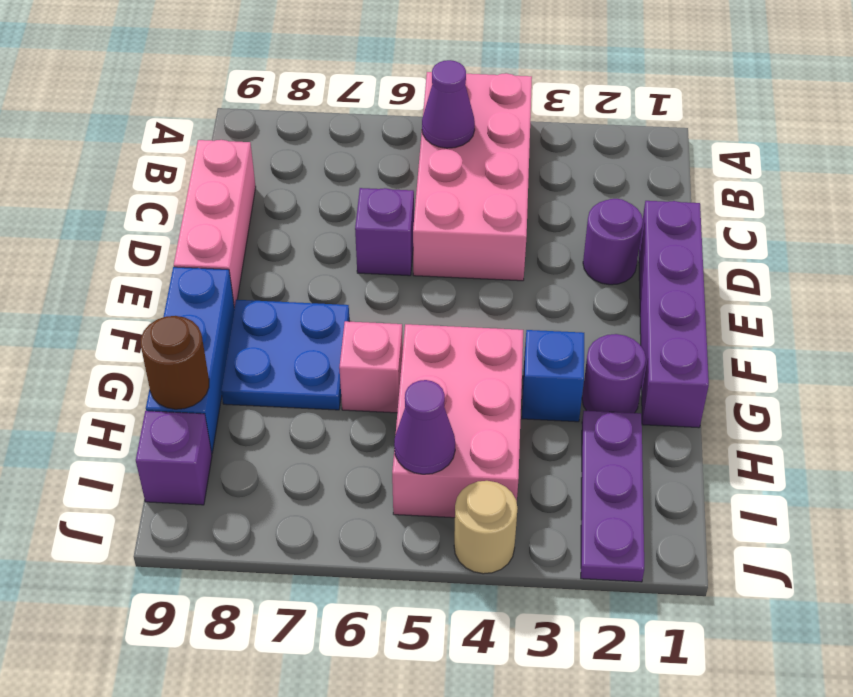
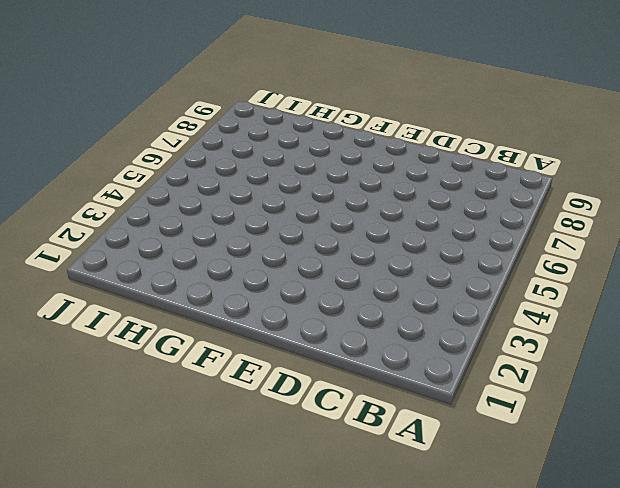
none -> pink brick A4:D5 level 1
none -> pink brick C9:E9 level 1
none -> purple brick D1:G1 level 1

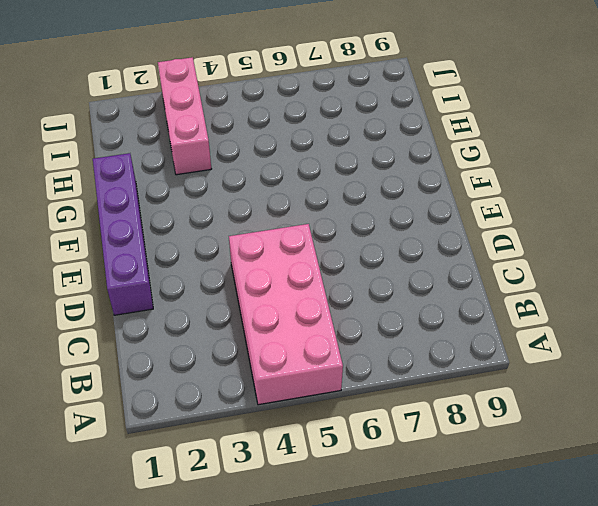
pink brick H3:J3 level 1 -> pink brick C9:E9 level 1
none -> purple round brick D2 level 1
none -> purple brick D6 level 1
none -> blue plate F7:G8 level 1

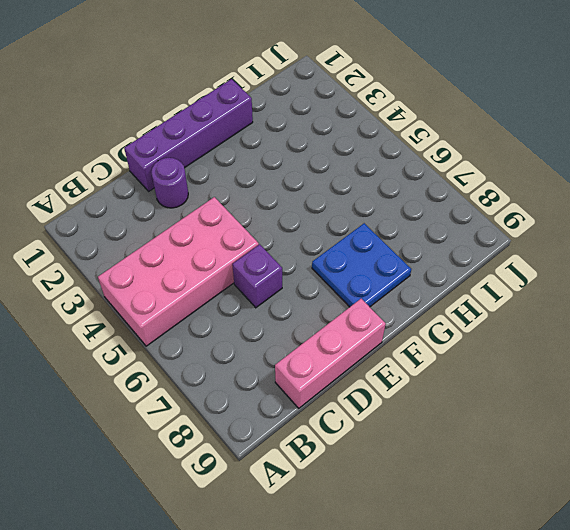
none -> blue brick F9:H9 level 1
none -> purple round brick G2 level 1
none -> blue brick G3 level 1

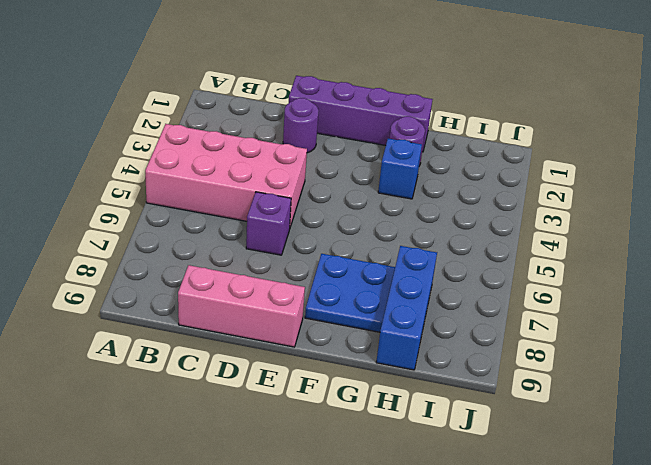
blue brick H7:H9 level 1 -> blue brick F9:H9 level 1
none -> pink brick G4:I5 level 1
none -> pink brick G6 level 1
none -> purple plate H2:J2 level 1

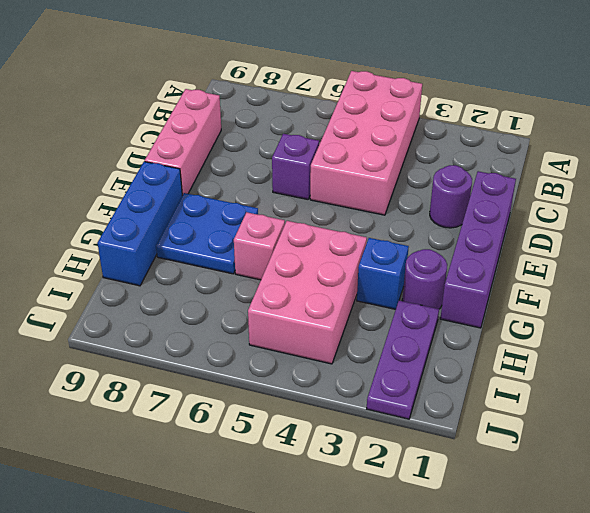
none -> purple brick I9 level 1
none -> tan round brick J4 level 1
none -> purple cone B5 level 2

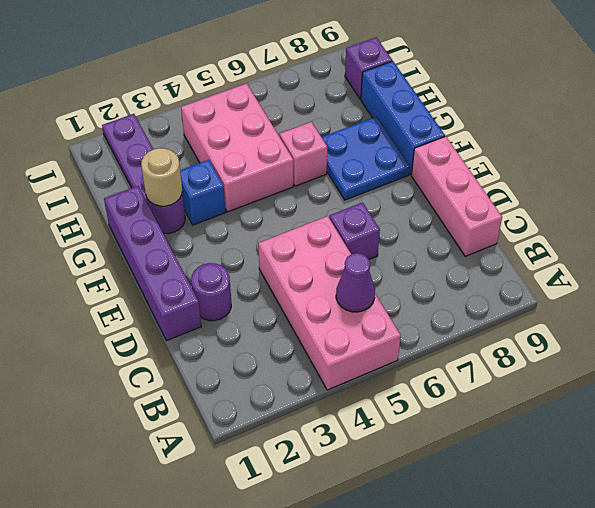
tan round brick G2 level 2 -> tan round brick J4 level 1
none -> brown round brick H9 level 2
none -> purple cone I5 level 2

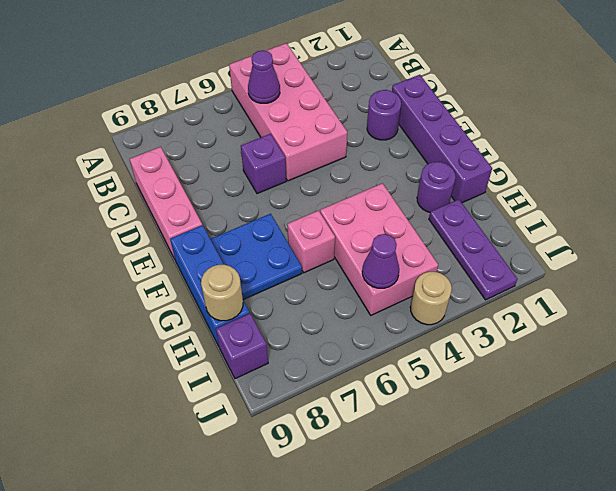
tan round brick H9 level 2 -> brown round brick H9 level 2
none -> blue brick G3 level 1

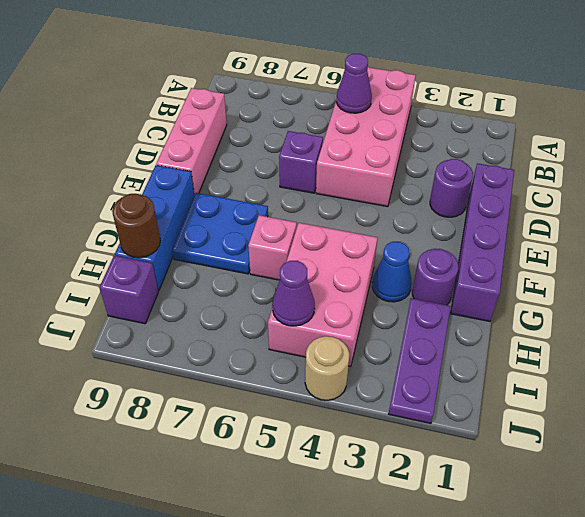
blue cone G3 level 1 -> blue brick G3 level 1

